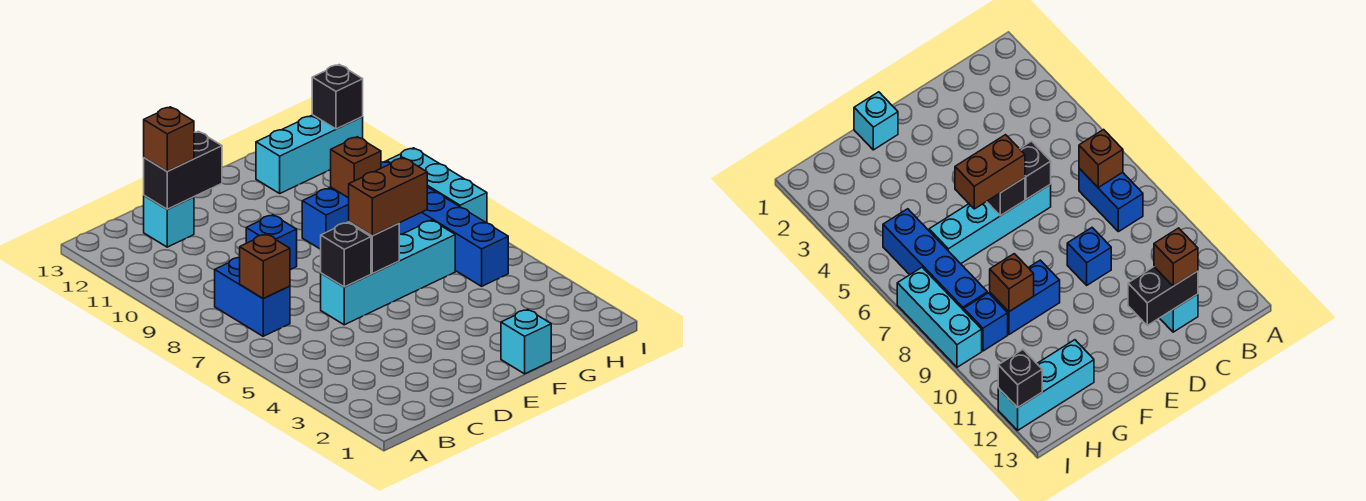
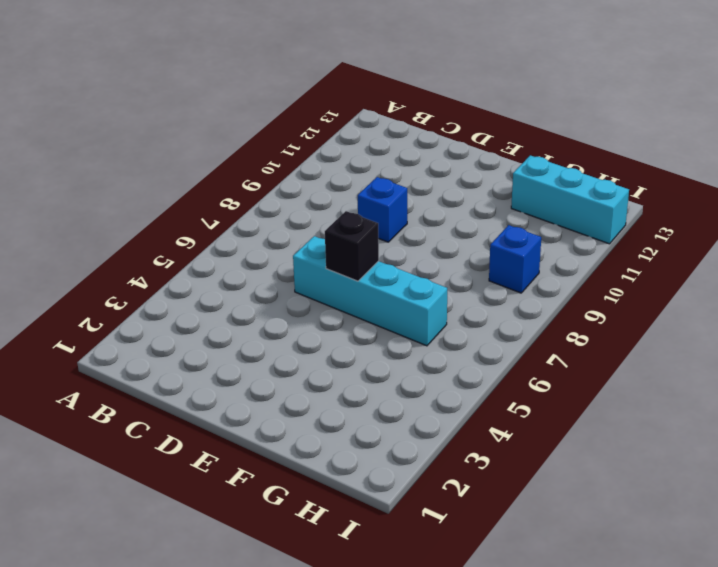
none -> blue brick B7:B8 level 1
none -> cyan brick C12 level 1
none -> cyan brick F1 level 1

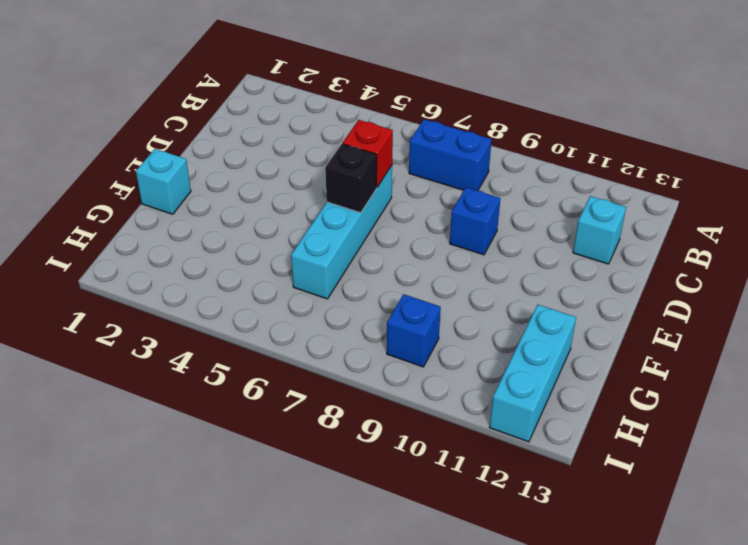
red brick D6 level 2 -> black brick D6 level 2
none -> blue brick F9:G9 level 1
none -> blue brick H5:H8 level 1
none -> cyan brick I7:I9 level 1

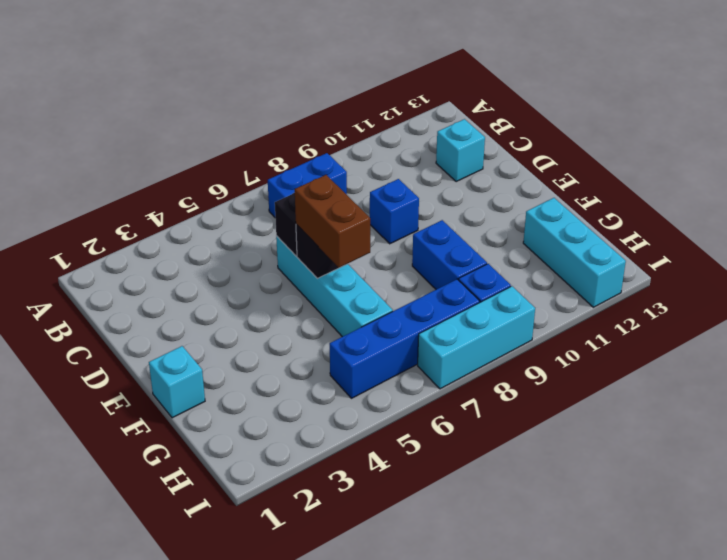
none -> brown brick B7 level 2
none -> black brick C12:D12 level 2
none -> brown brick G9 level 2

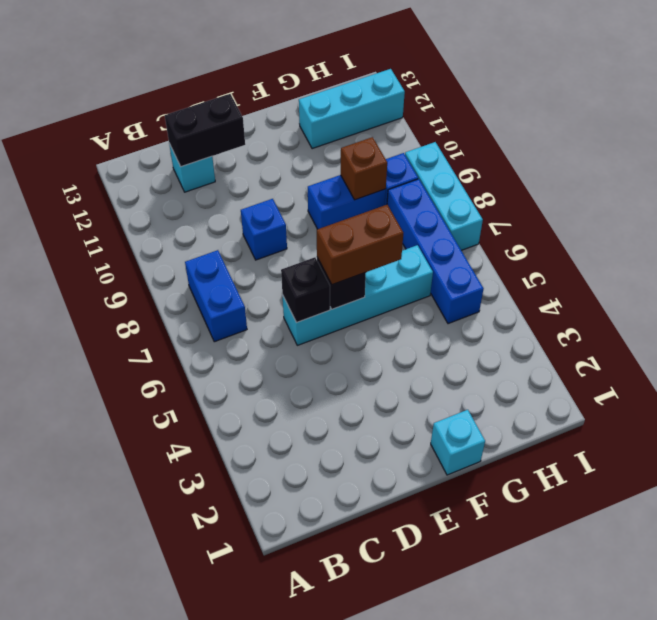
none -> brown brick B7 level 2
none -> black brick I12 level 2
none -> brown brick C12 level 3

